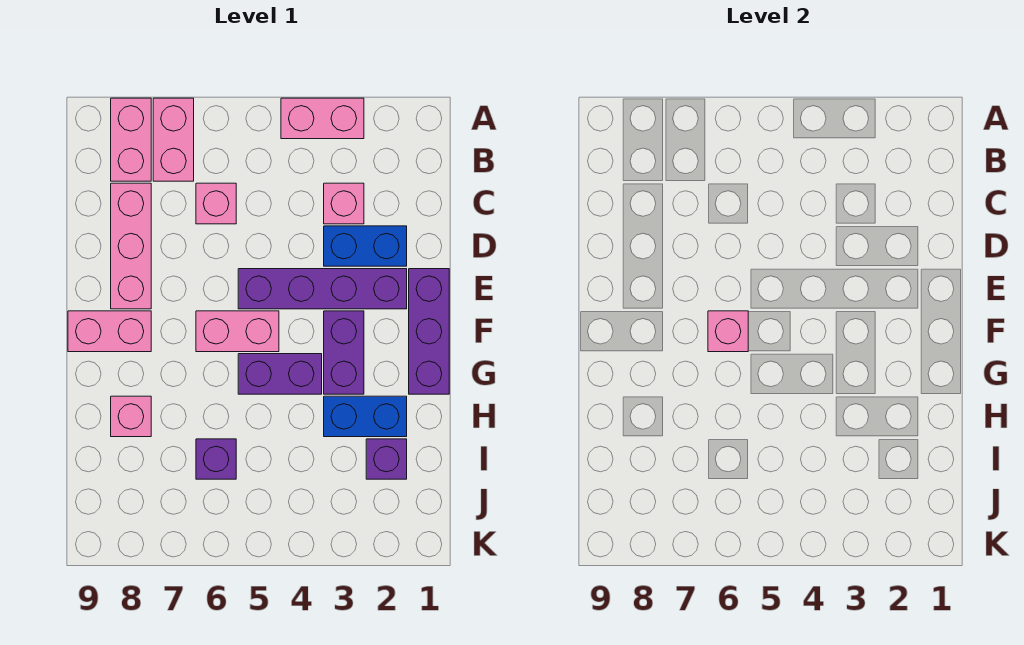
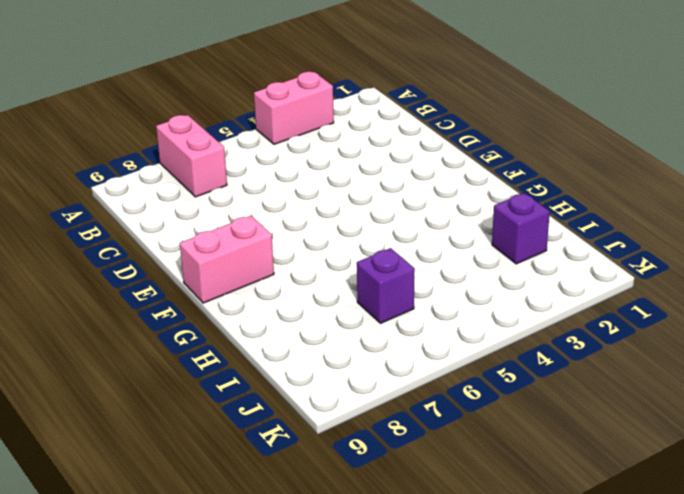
none -> pink brick A8:B8 level 1
none -> pink brick C3 level 1
none -> pink brick C6 level 1

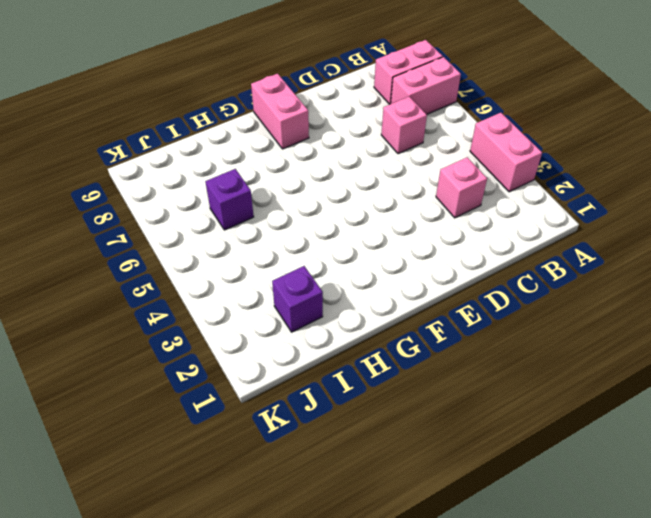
none -> pink brick C8:E8 level 1
none -> blue brick D2:D3 level 1
none -> purple brick E1:G1 level 1

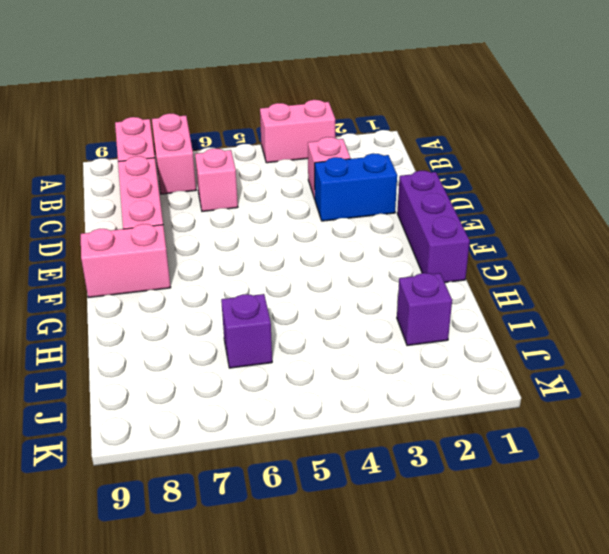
none -> purple brick E2:E5 level 1
none -> purple brick F3:G3 level 1
none -> pink brick F5:F6 level 1

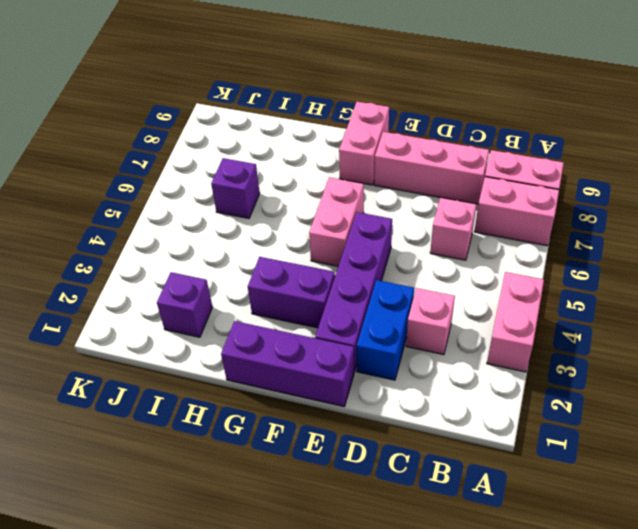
none -> purple brick G4:G5 level 1
none -> blue brick H2:H3 level 1
none -> pink brick H8 level 1

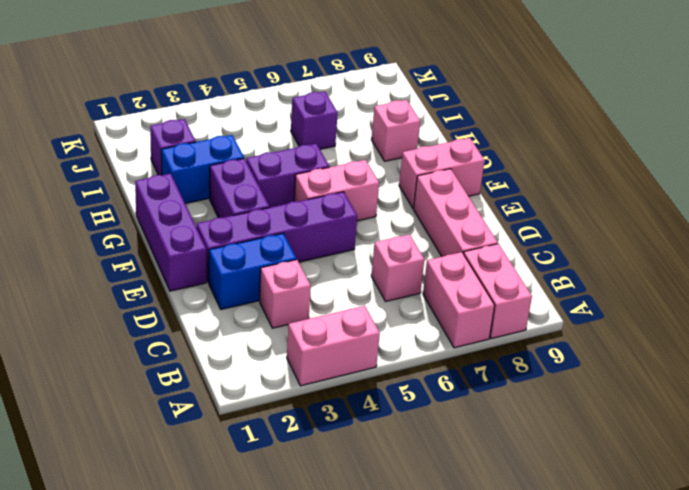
none -> pink brick F6 level 2

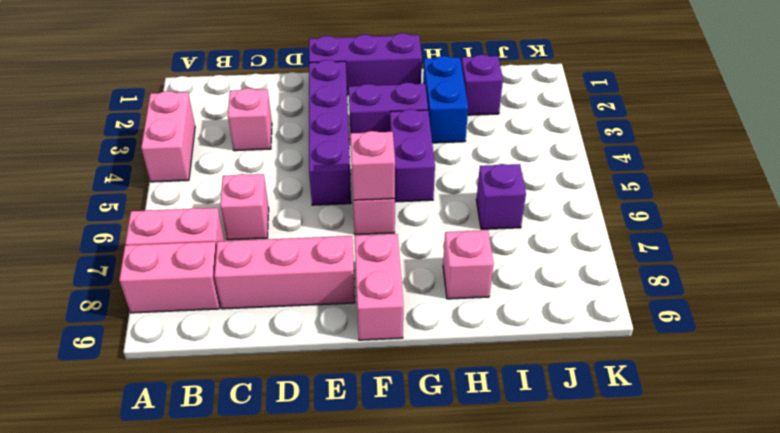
none -> blue brick D2:D3 level 1

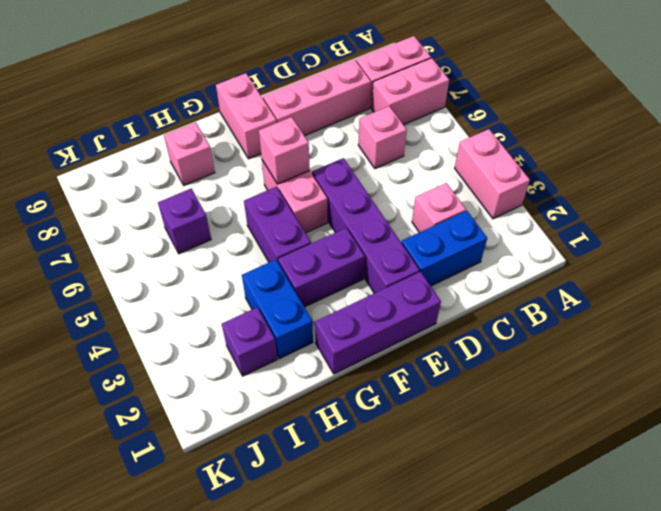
blue brick C2:D2 level 1 -> blue brick D2:D3 level 1

